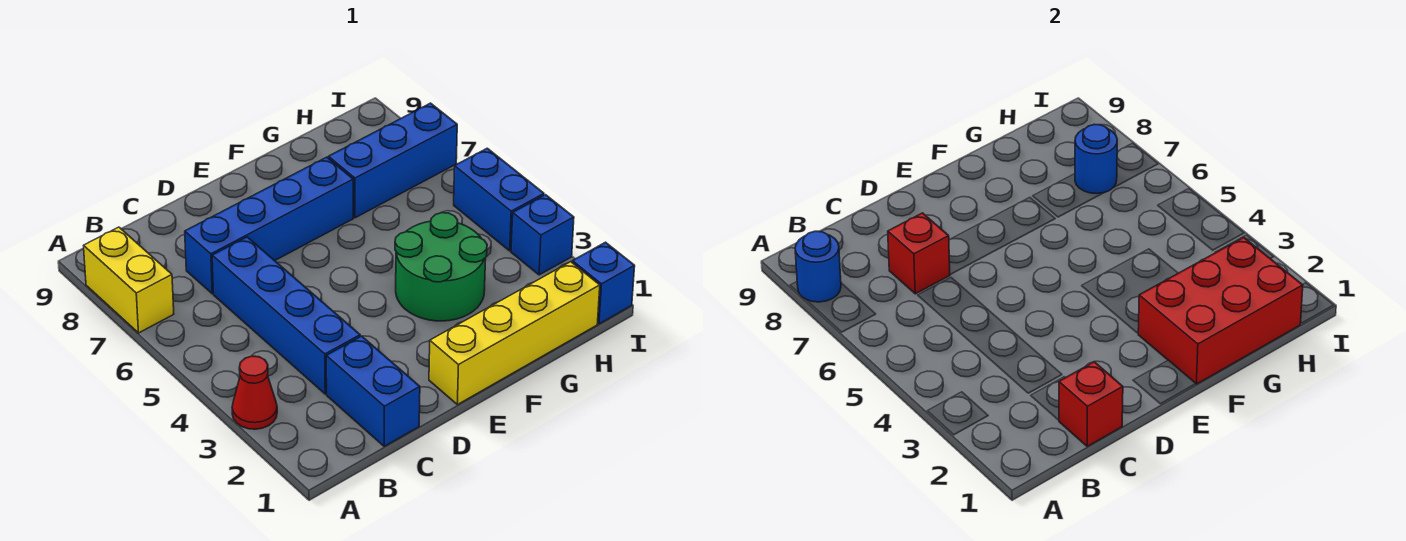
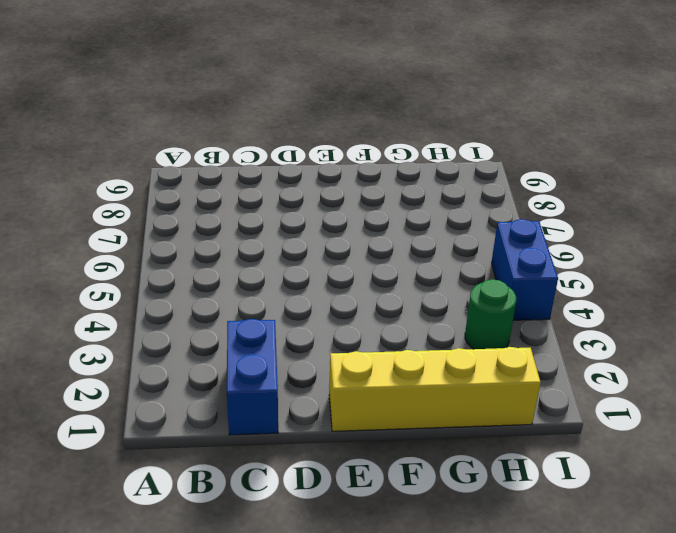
green round brick H3 level 1 -> none
none -> red cone A3 level 1
none -> yellow brick A7:A8 level 1
none -> blue brick C3:C6 level 1

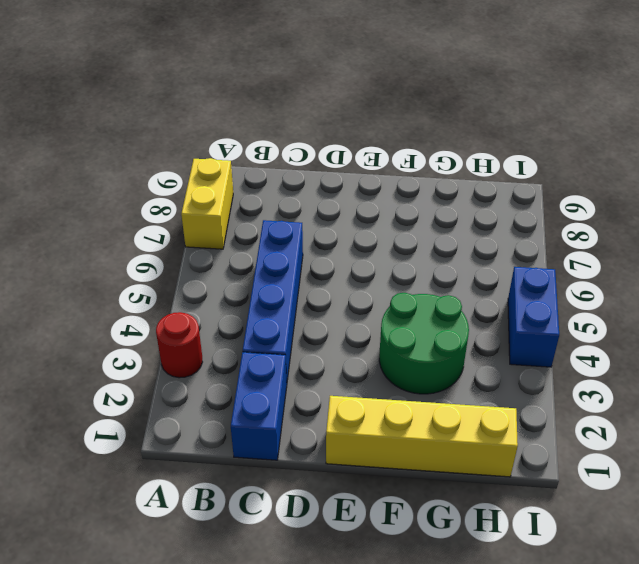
red round brick A3 level 1 -> red cone A3 level 1
none -> blue brick C7:F7 level 1
none -> blue brick G7:I7 level 1
none -> blue brick I1 level 1

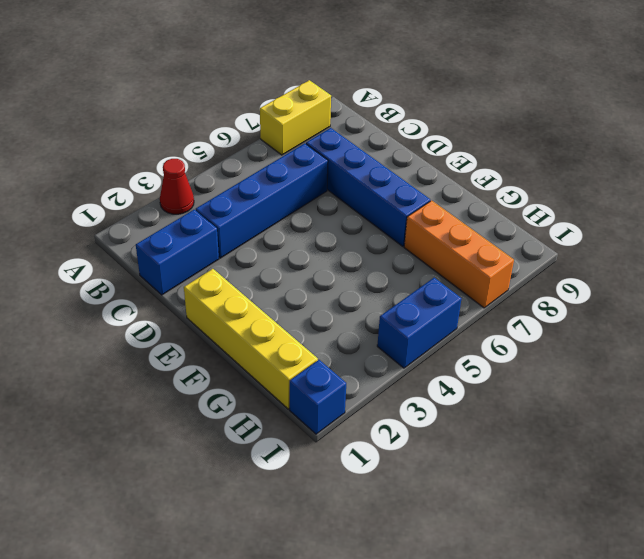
orange brick G7:I7 level 1 -> blue brick G7:I7 level 1
none -> green round brick F3:G4 level 1
none -> blue brick I3 level 1
none -> blue round brick A8 level 2

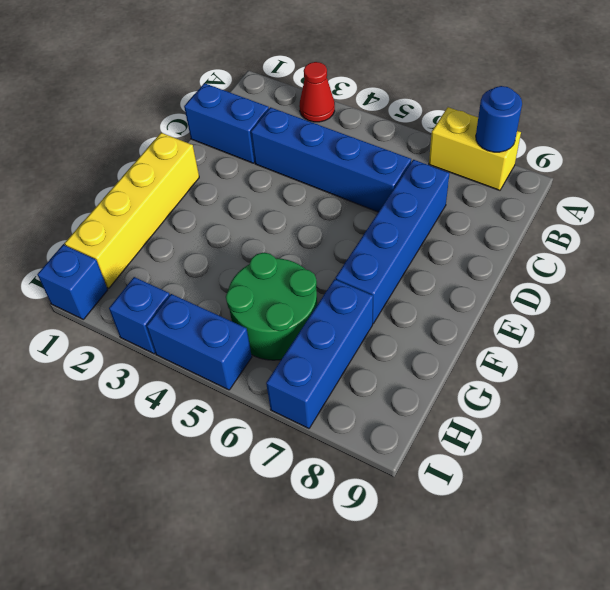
green round brick G5:H6 level 1 -> green round brick F3:G4 level 1
none -> red brick C1 level 2
none -> red brick C7 level 2
none -> red brick F1:H2 level 2

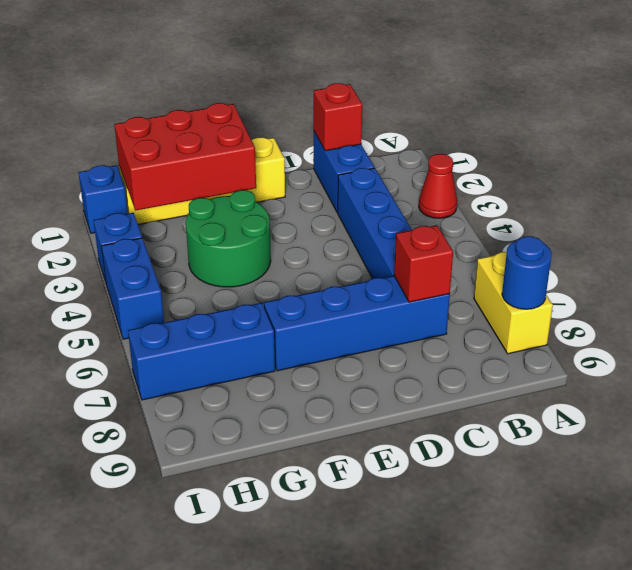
none -> blue round brick H7 level 2

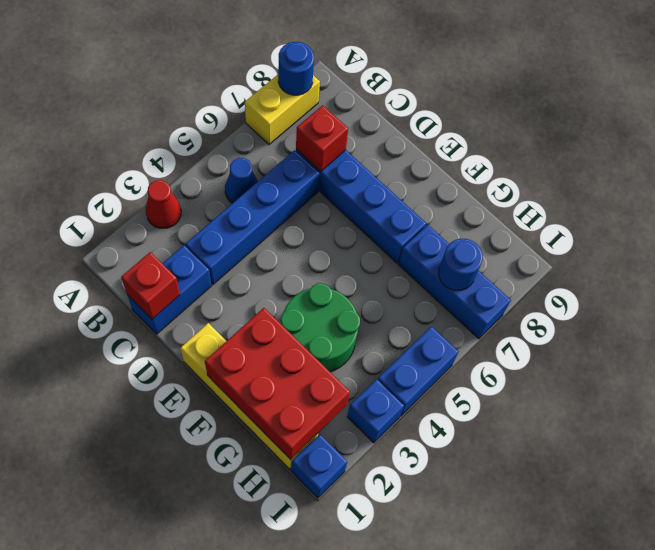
blue cone B5 level 1 -> none

